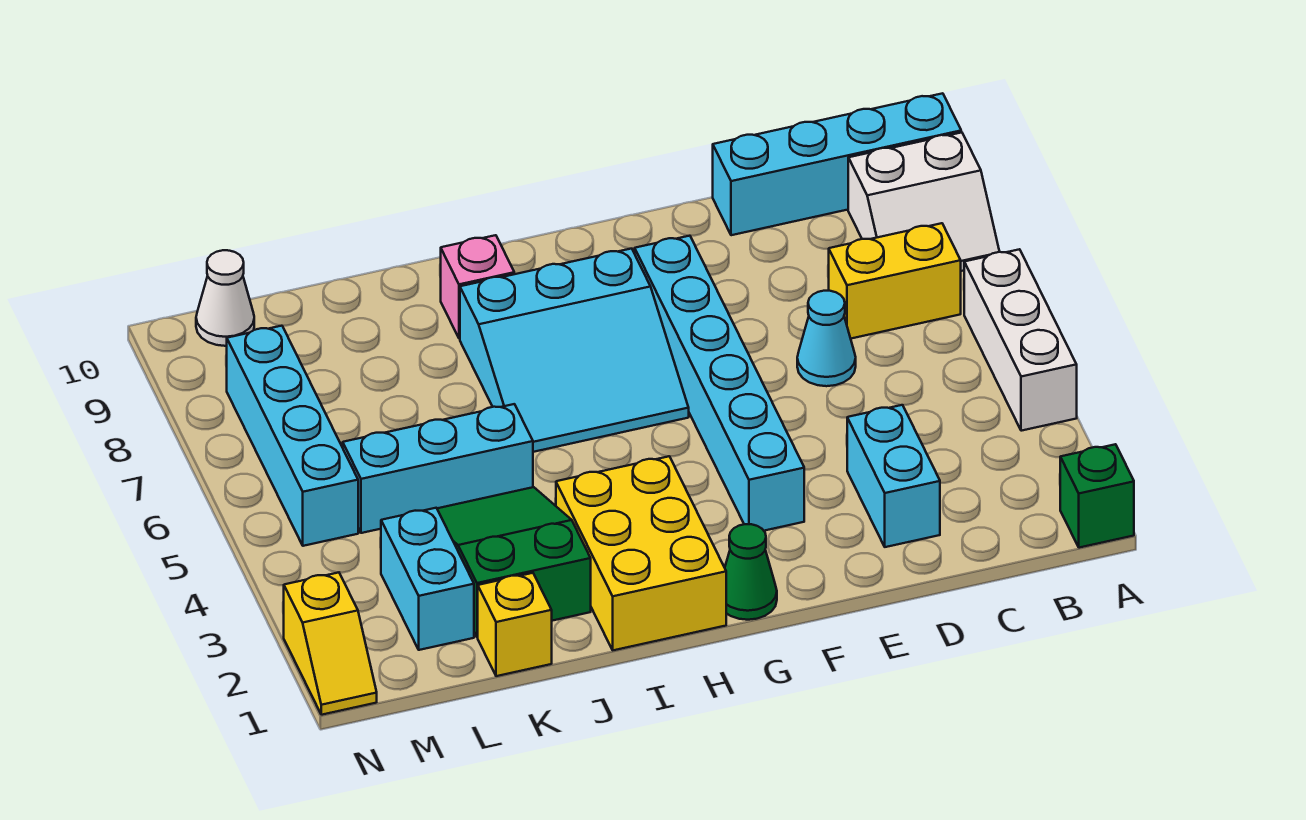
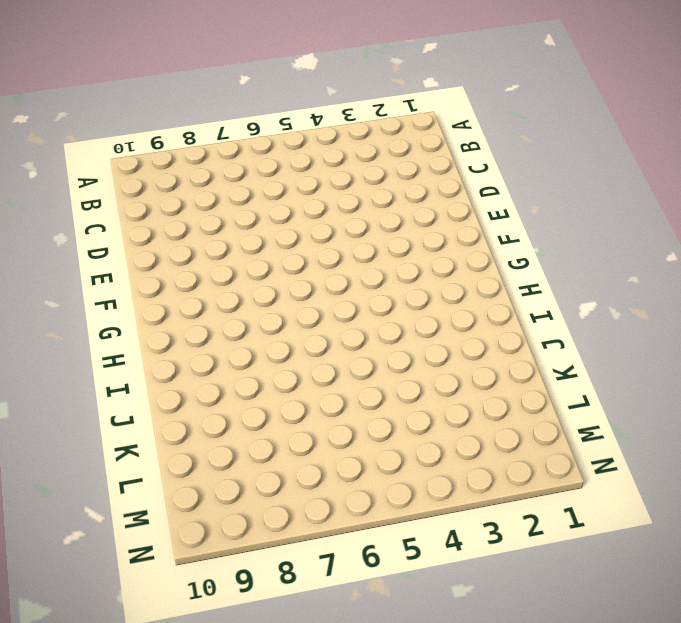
none -> green brick A1 level 1
none -> white brick A4:A6 level 1
none -> white slope A8:B9 level 1 top 9

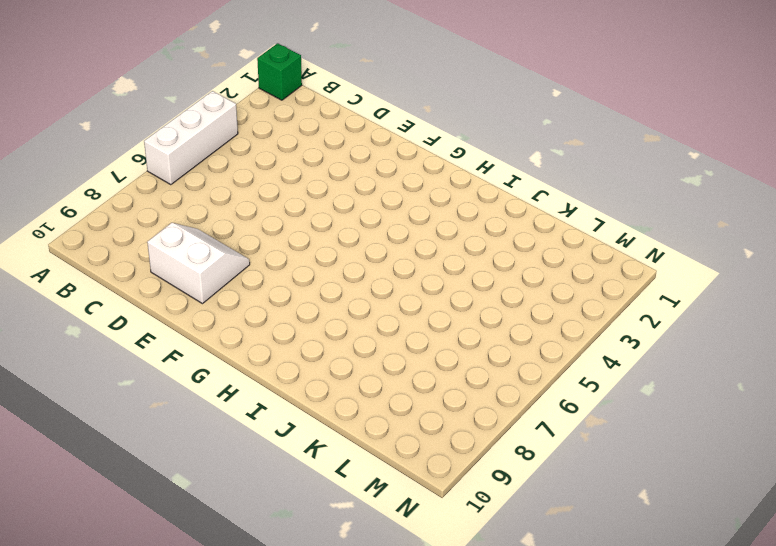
white slope D8:E9 level 1 top 9 -> white slope A8:B9 level 1 top 9
none -> cyan brick A10:D10 level 1
none -> yellow brick B7:C7 level 1
none -> cyan brick D2:D3 level 1

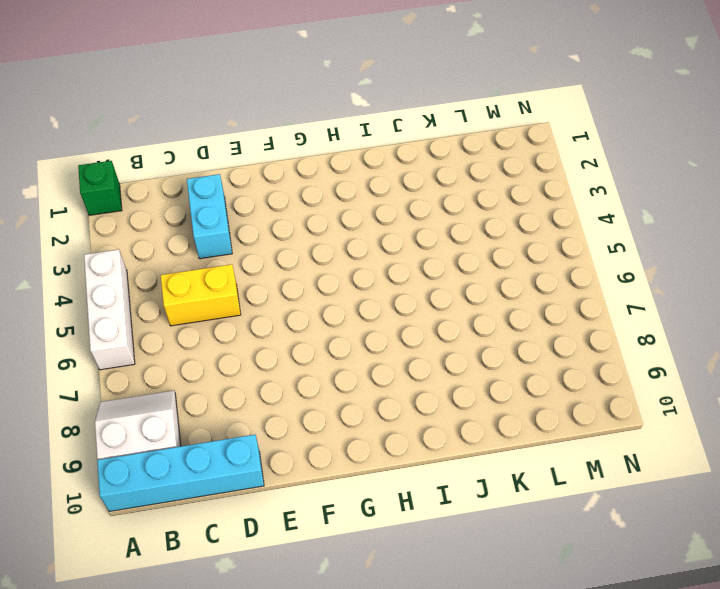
yellow brick C5:D5 level 1 -> yellow brick B7:C7 level 1
none -> cyan cone D6 level 1
none -> cyan brick F3:F8 level 1
none -> green cone G1 level 1

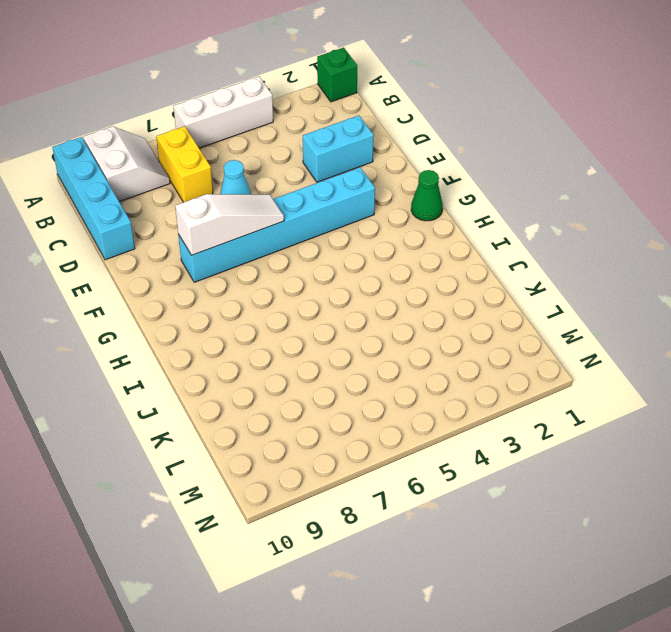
white slope F6:F8 level 2 top 8 -> none
none -> cyan slope G6:I8 level 1 top 8
none -> yellow brick H1:I3 level 1
none -> pink brick I9 level 1

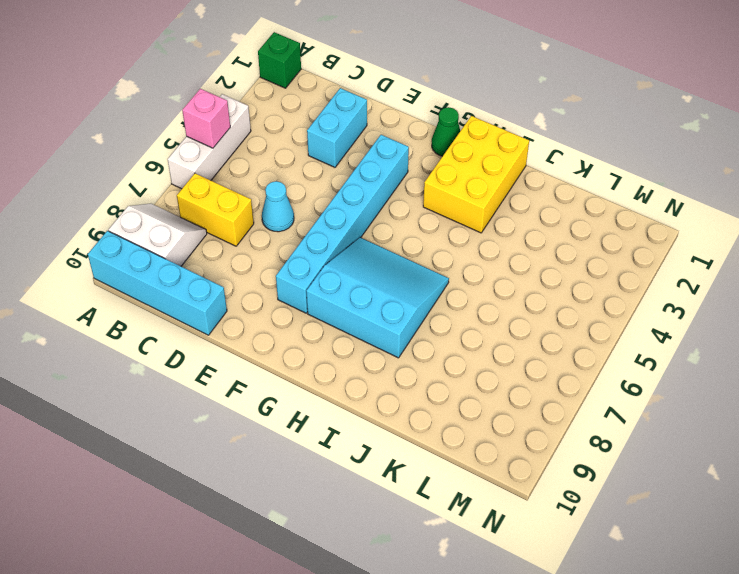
pink brick A5 level 2 -> pink brick I9 level 1
none -> green slope J2:K4 level 1 top 2
none -> cyan brick J5:L5 level 1
none -> yellow brick K1 level 1

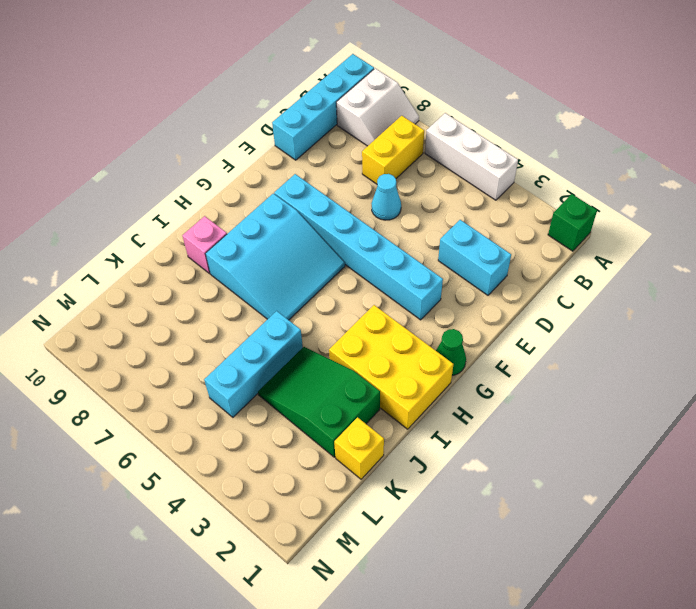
none -> cyan brick L2:L3 level 1
none -> cyan brick M5:M8 level 1
none -> white cone M10 level 1

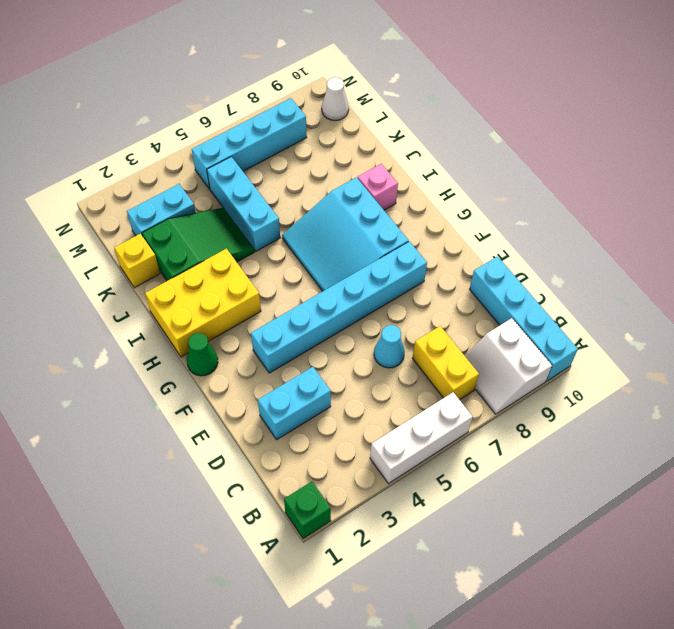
none -> yellow slope N1:N2 level 1 top 2

